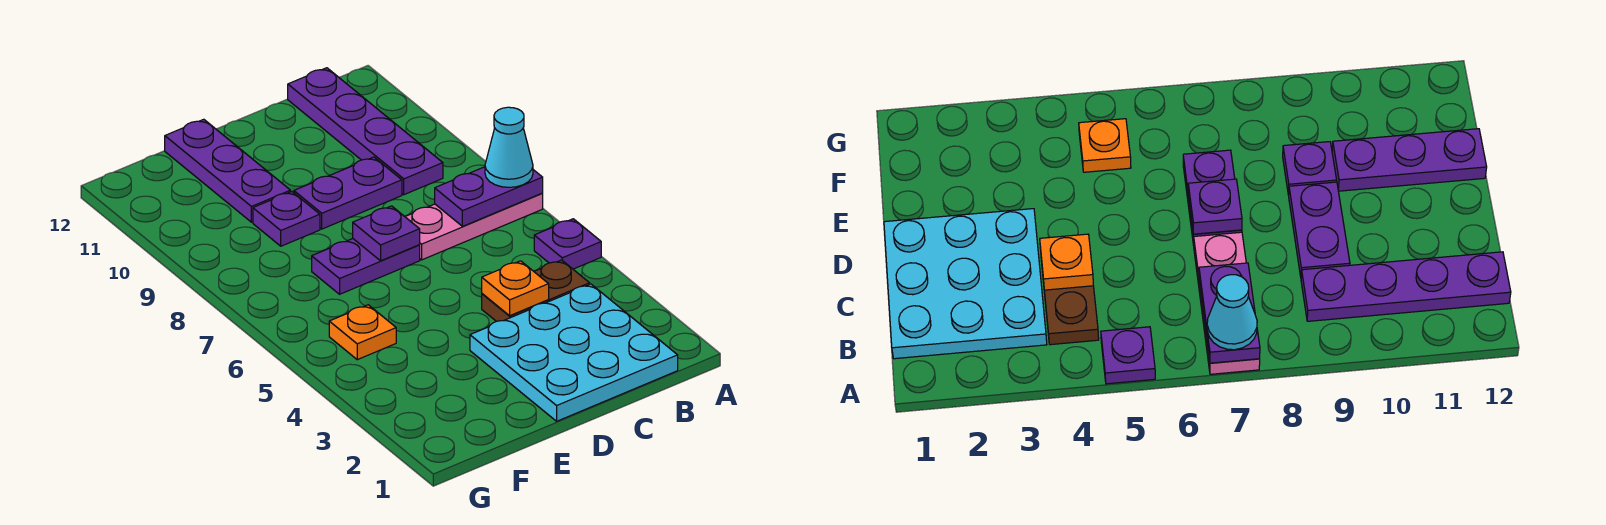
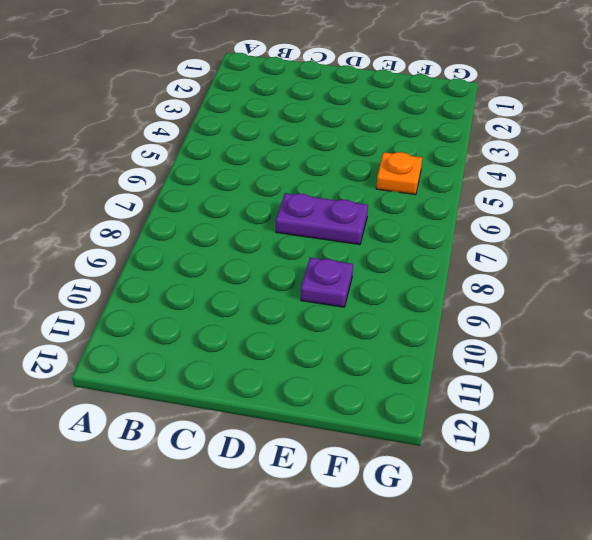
none -> purple plate A5 level 1
none -> pink plate A7:C7 level 1
none -> cyan plate B1:D3 level 1

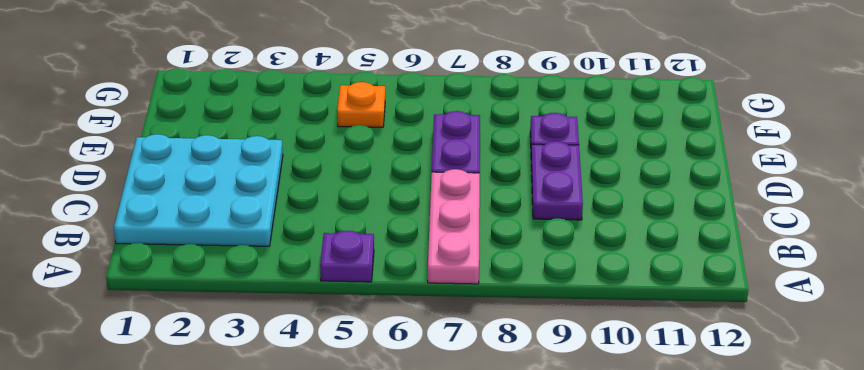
none -> brown plate B4:C4 level 1
none -> purple plate B9:B12 level 1
none -> purple plate E10:E12 level 1

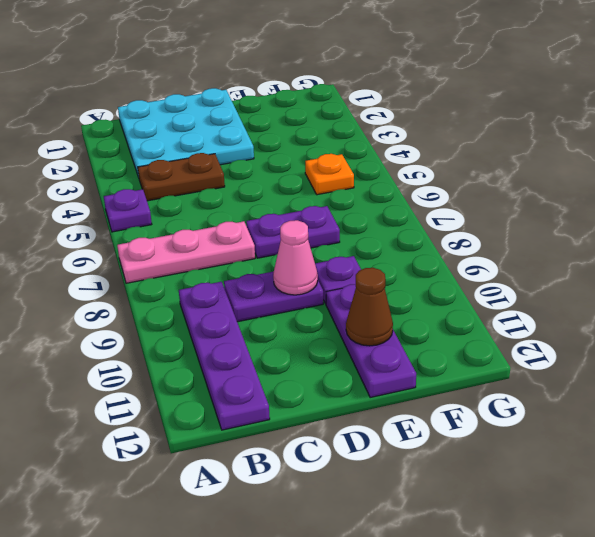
pink cone D9 level 2 -> none
brown cone E11 level 2 -> none
none -> purple plate A7:B7 level 2
none -> orange plate C4 level 2
none -> purple plate D7 level 2

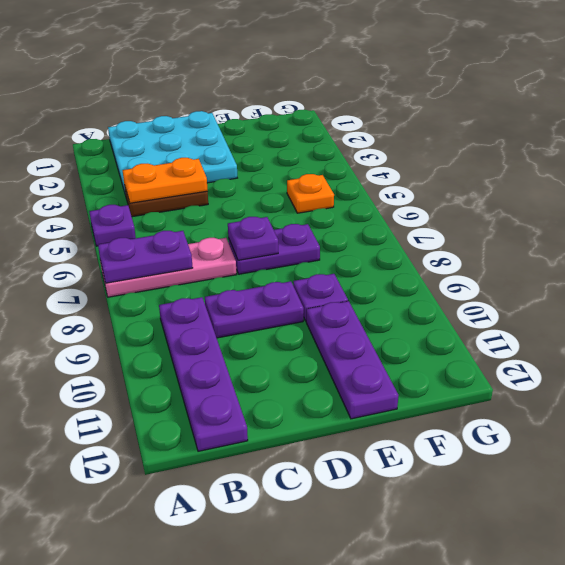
orange plate B4:C4 level 2 -> orange plate C4 level 2
none -> cyan cone A7 level 3

